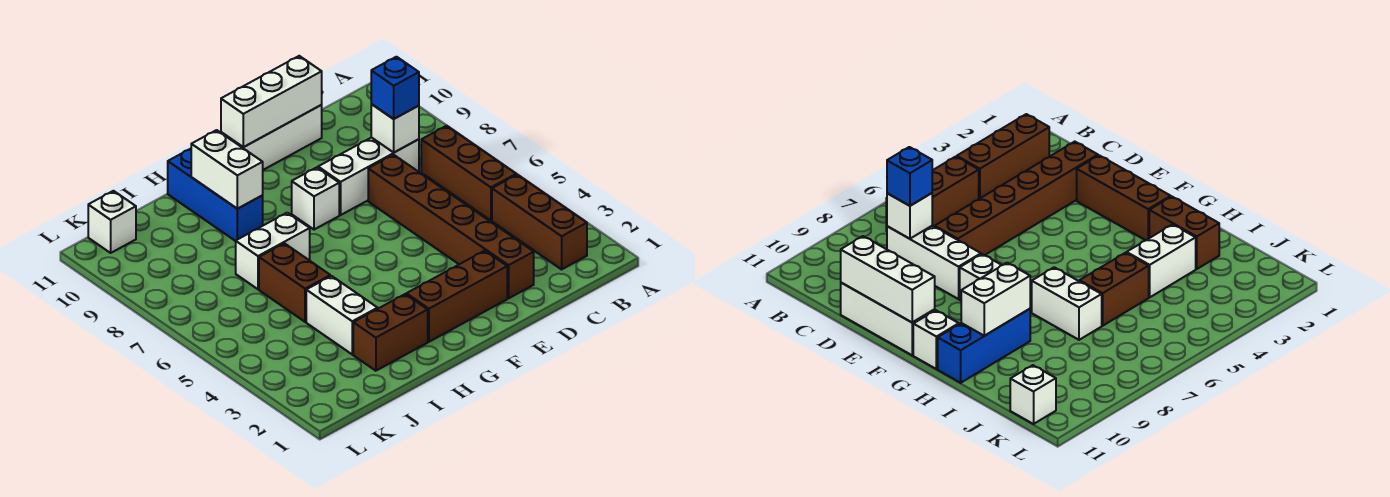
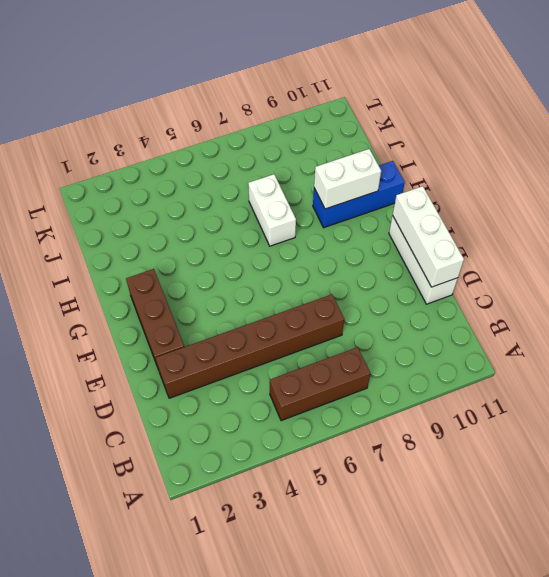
none -> brown brick B2:B4 level 1
none -> white brick C8:E8 level 1
none -> white brick F8 level 1

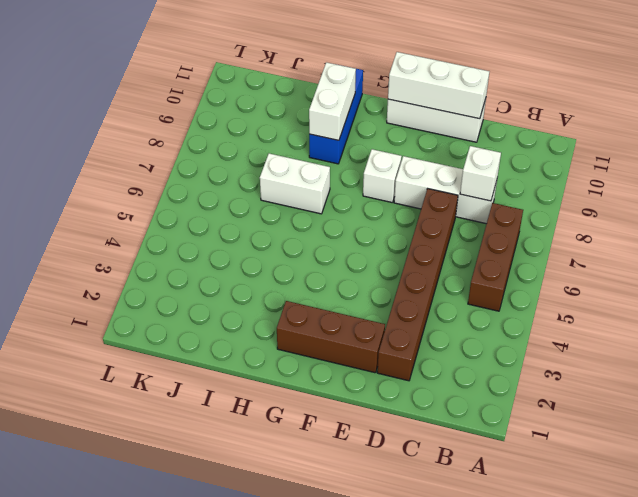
none -> brown brick B2:B4 level 1
none -> white brick G11 level 1
none -> brown brick H2:I2 level 1

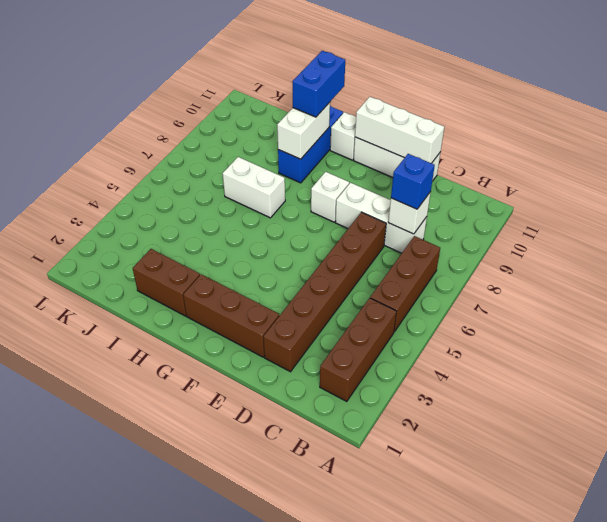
blue brick H10:H11 level 3 -> none
none -> white brick I3:I4 level 1
none -> brown brick I5:I6 level 1
none -> white brick K11 level 1

